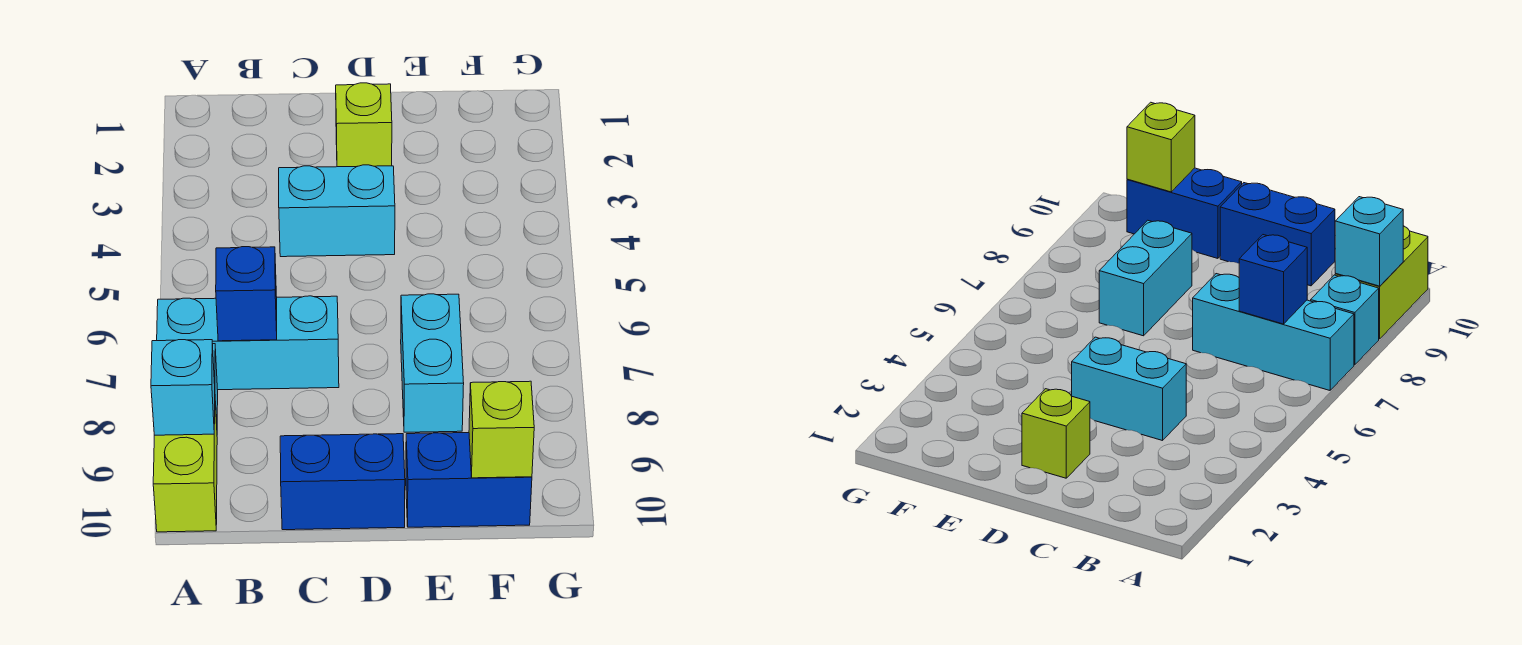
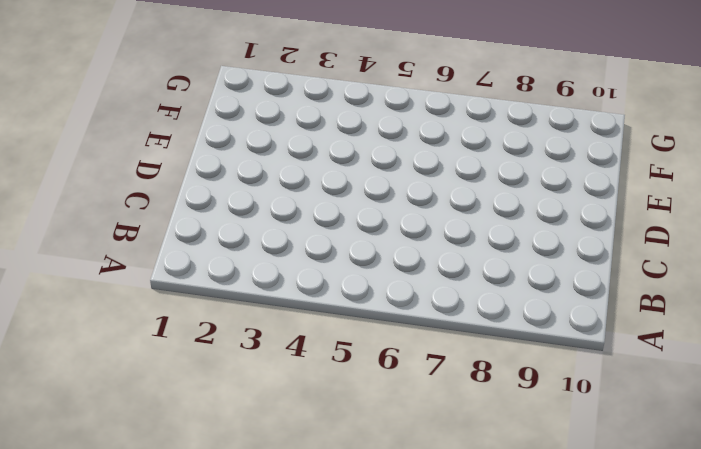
none -> cyan brick A7:C7 level 1
none -> cyan brick A8 level 1

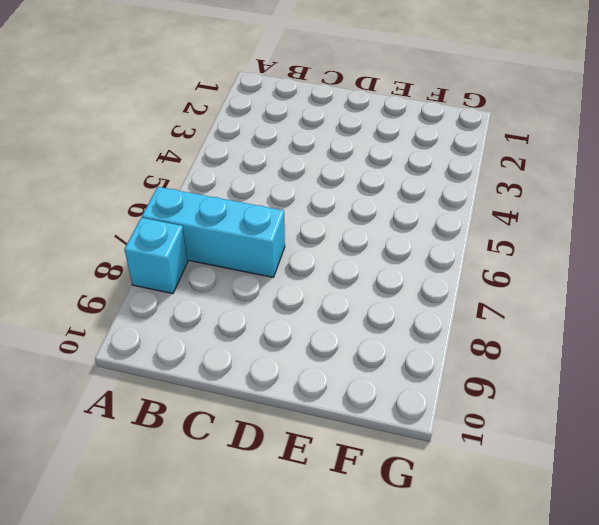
none -> lime brick A9:A10 level 1
none -> cyan brick C4:D4 level 1

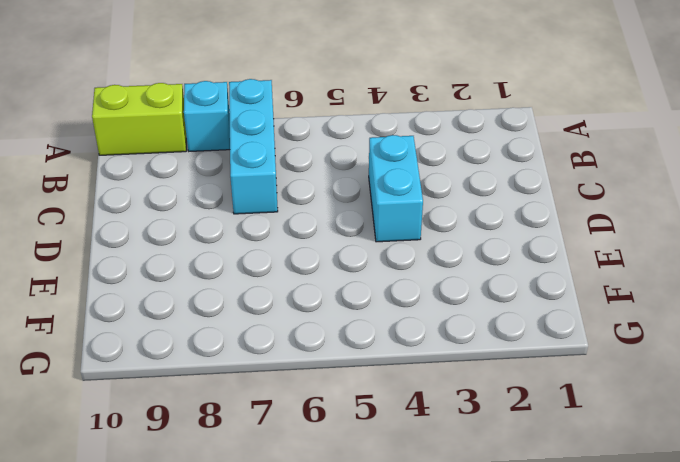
none -> blue brick C10:D10 level 1
none -> lime brick D2 level 1

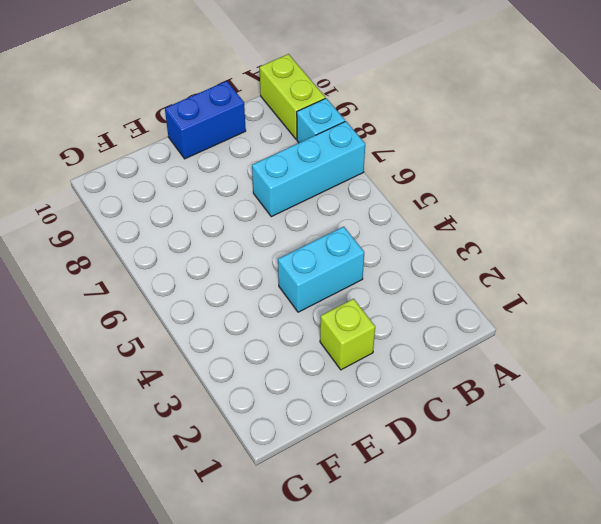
none -> cyan brick E7:E8 level 1
none -> blue brick E10:F10 level 1

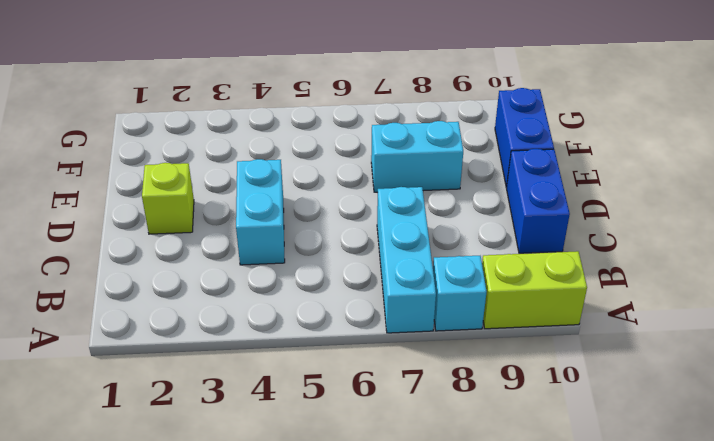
none -> cyan brick A9 level 2
none -> blue brick B7 level 2

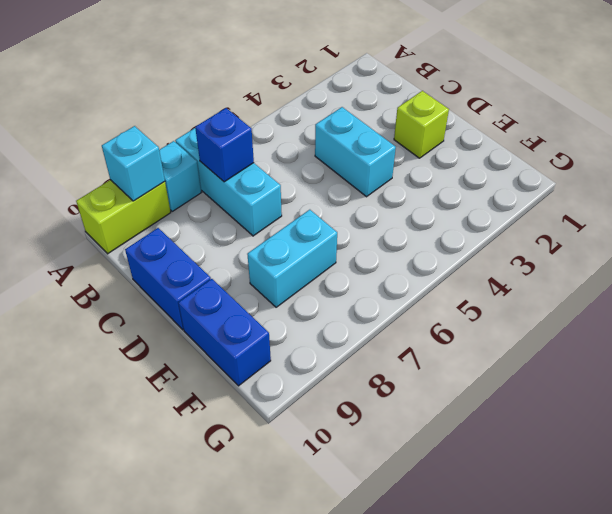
none -> lime brick F10 level 2

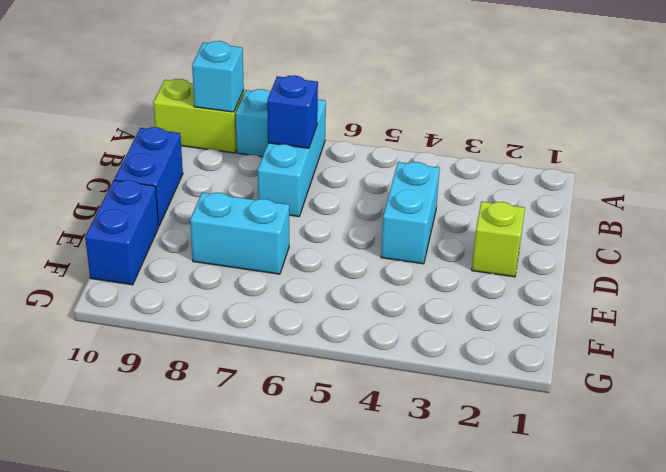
none -> lime brick F10 level 2

